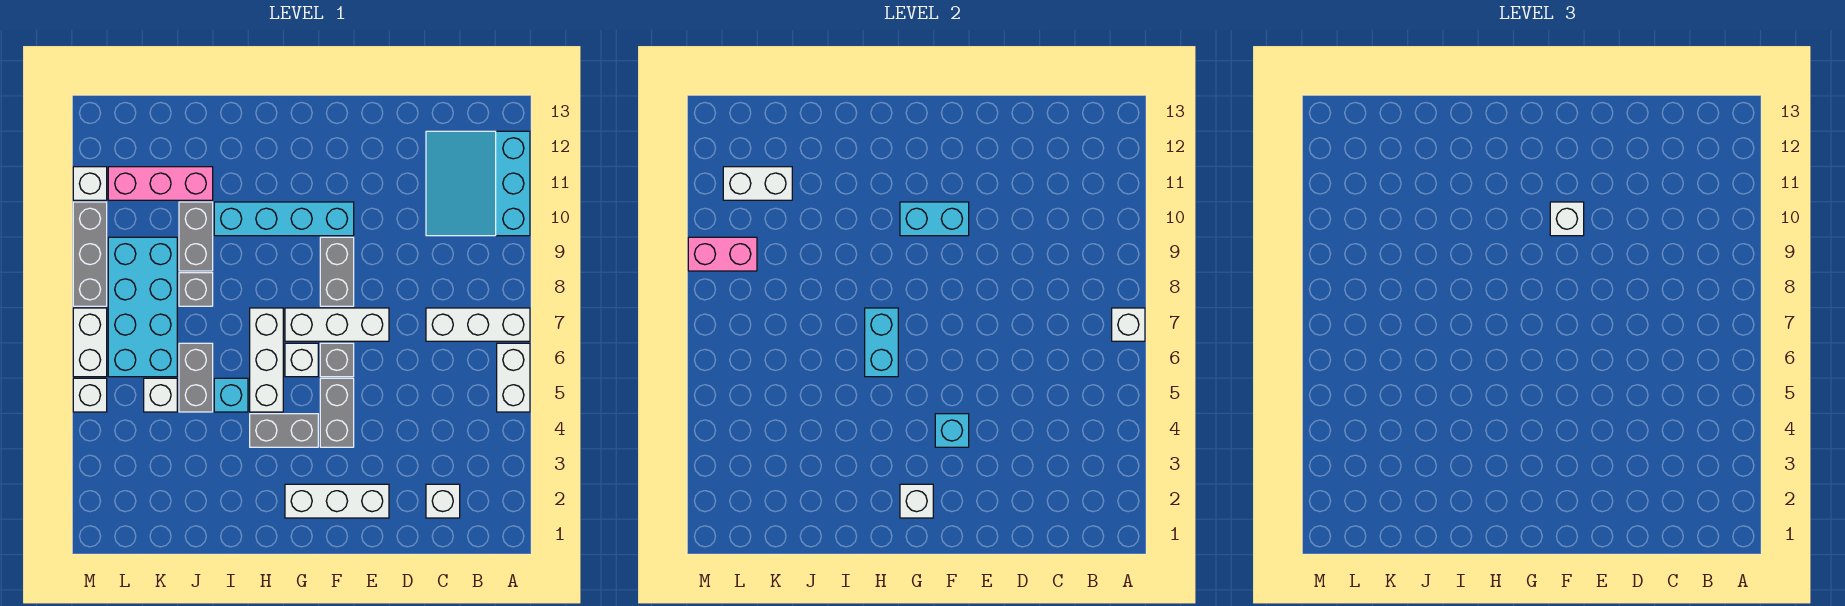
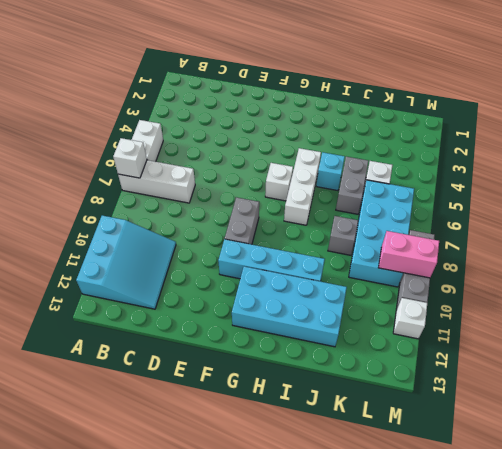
cyan brick G11:J12 level 1 -> pink brick J11:L11 level 1
none -> white brick C2 level 1
none -> white brick E2:G2 level 1
none -> white brick E7:G7 level 1
none -> grey brick F4:F5 level 1

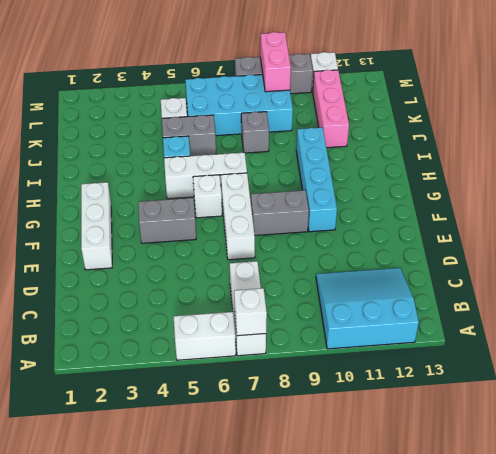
none -> white brick C2 level 1
none -> grey brick F6 level 1
none -> grey brick G4:H4 level 1
none -> grey brick J9:J10 level 1

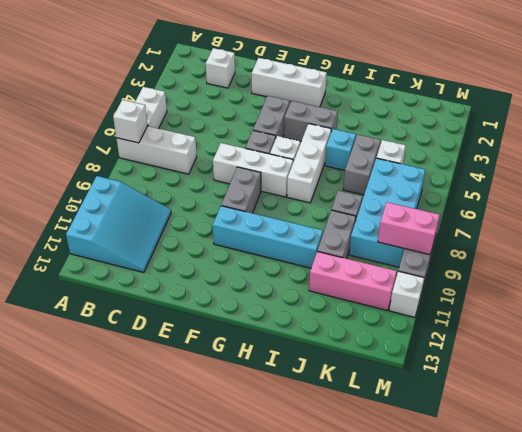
none -> white brick M5 level 1
none -> white brick M6:M7 level 1
none -> cyan brick F4 level 2
none -> cyan brick F10:G10 level 2

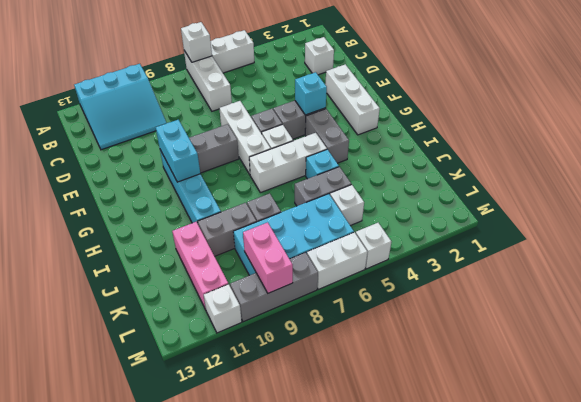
none -> white brick G2 level 2
none -> cyan brick H6:H7 level 2
none -> white brick K11:L11 level 2
none -> white brick F10 level 3

